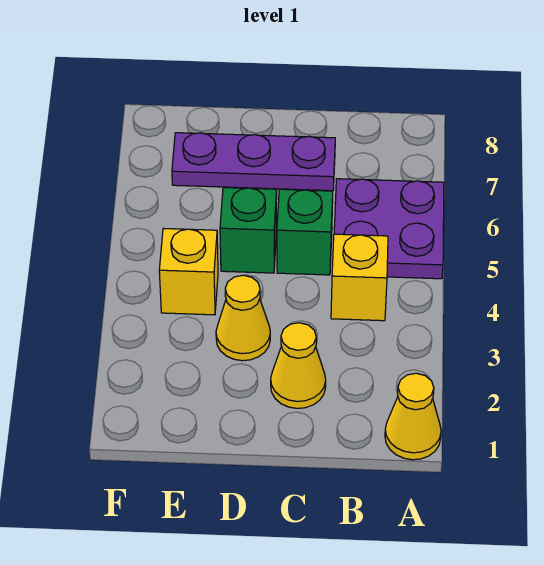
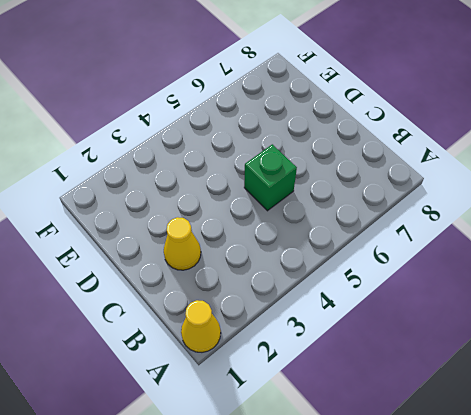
none -> purple plate A5:B6 level 1
none -> yellow brick B4 level 1

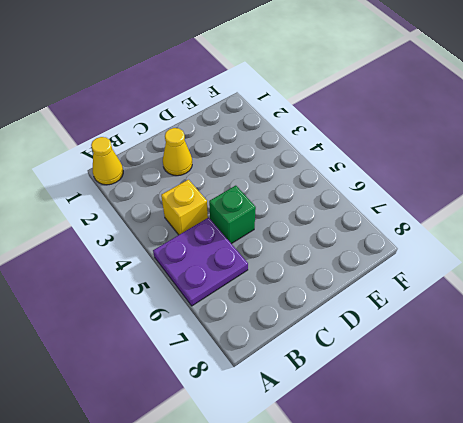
none -> purple plate C7:E7 level 1
none -> yellow cone D3 level 1

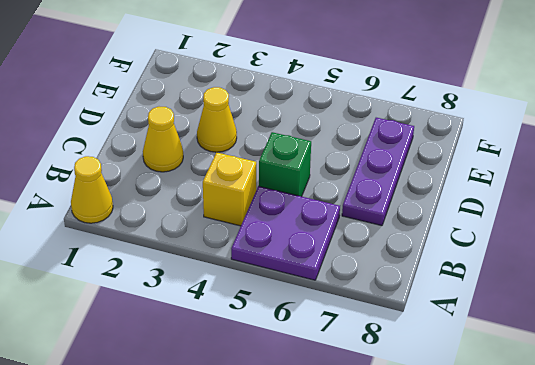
none -> green brick D5 level 1
none -> yellow brick E4 level 1

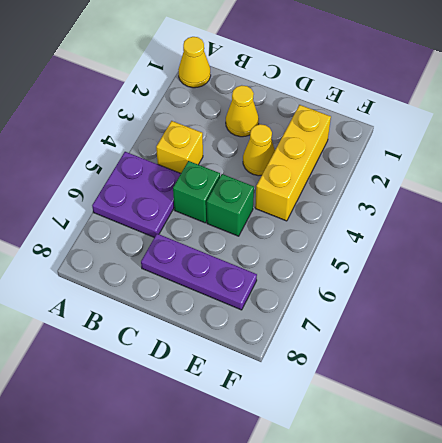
yellow brick E2:E4 level 1 -> yellow brick E4 level 1

